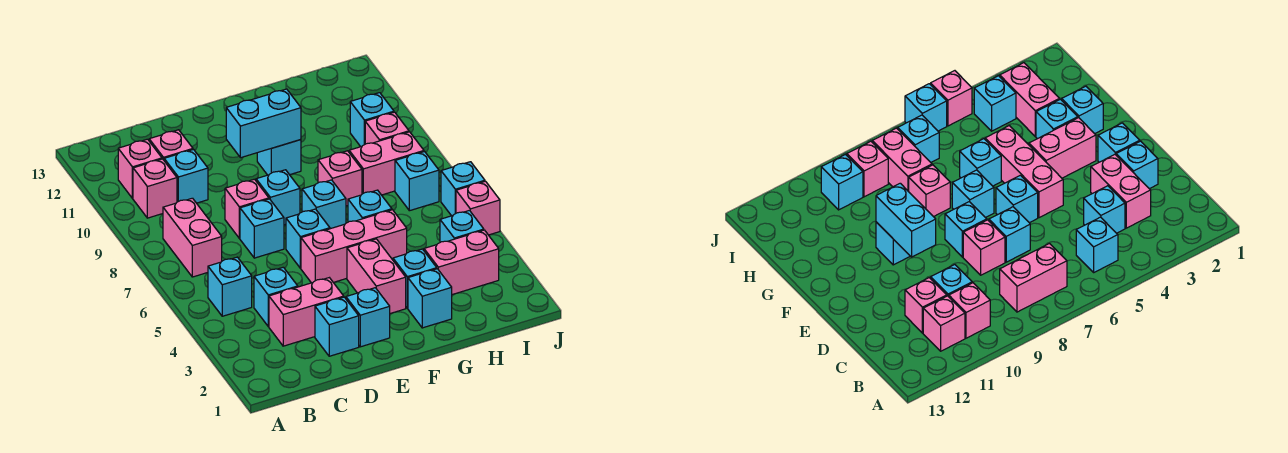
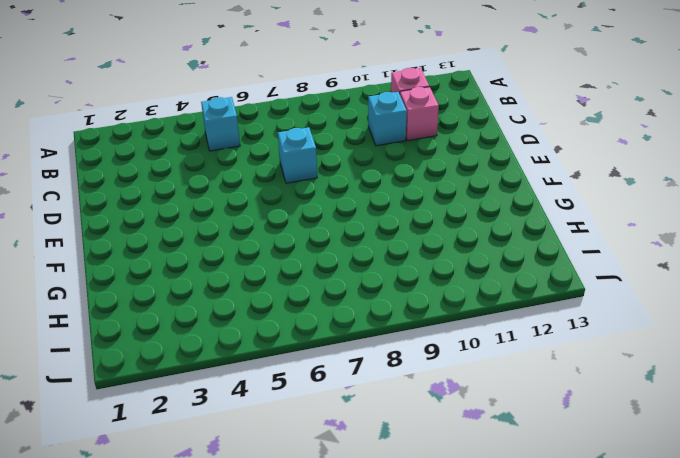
none -> pink brick B7:B8 level 1
none -> pink brick B10 level 1
none -> pink brick C3:D3 level 1
none -> cyan brick C4 level 1

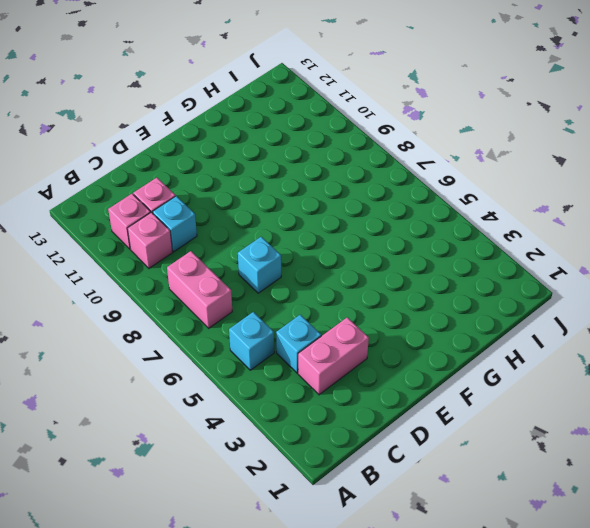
none -> cyan brick D2 level 1
none -> pink brick D8 level 1
none -> cyan brick E2 level 1
none -> pink brick E5:G5 level 1

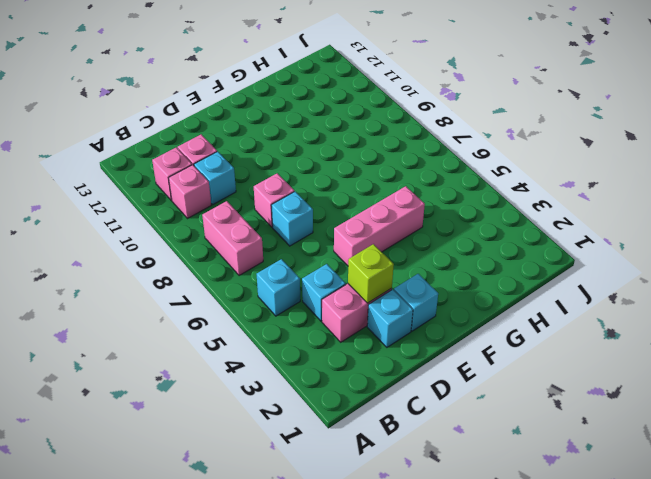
lime brick D3 level 2 -> none
none -> cyan brick E6 level 1
none -> cyan brick E8 level 1
none -> pink brick F3:F4 level 1
none -> cyan brick F7 level 1

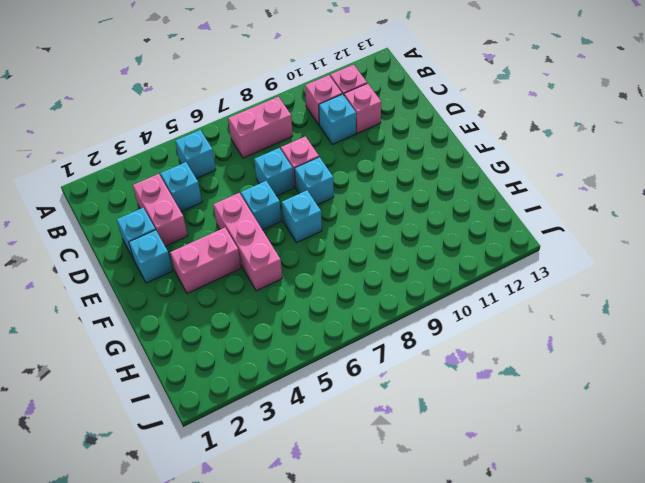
none -> cyan brick F10 level 1
none -> cyan brick G2 level 1
none -> cyan brick G3 level 1
none -> cyan brick G6 level 1

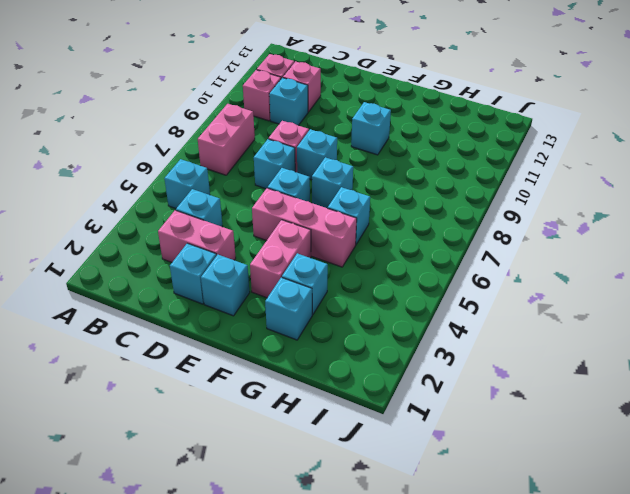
none -> pink brick G8 level 1
none -> pink brick H3:I3 level 1
none -> pink brick H8:I8 level 1
none -> cyan brick I4 level 1

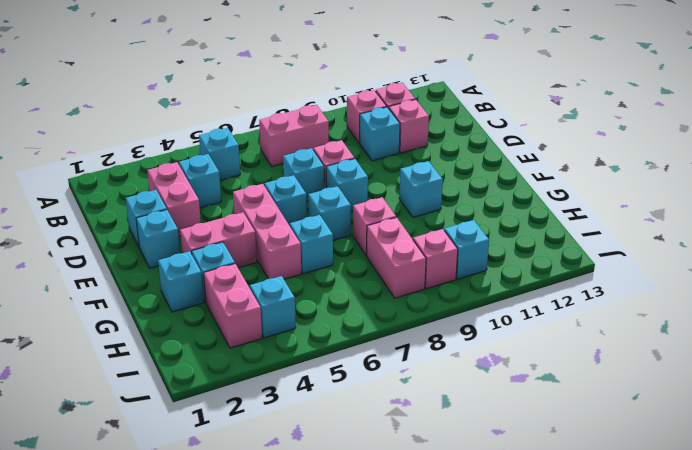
none -> cyan brick I7 level 1
none -> pink brick J5 level 1
none -> cyan brick J6 level 1
none -> cyan brick E10:F10 level 2

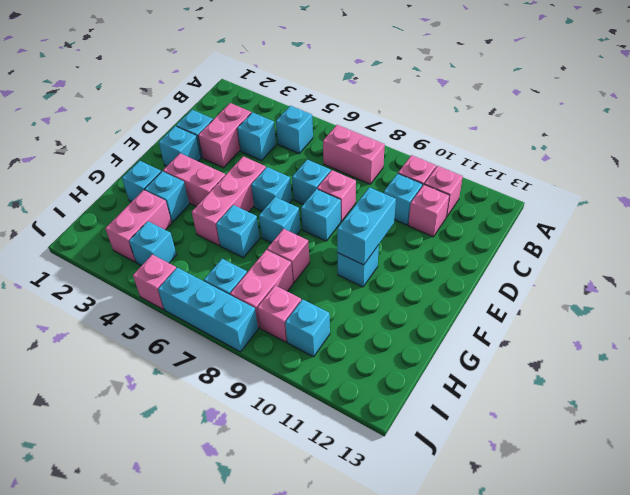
cyan brick J6:J8 level 1 -> cyan brick J6 level 1

